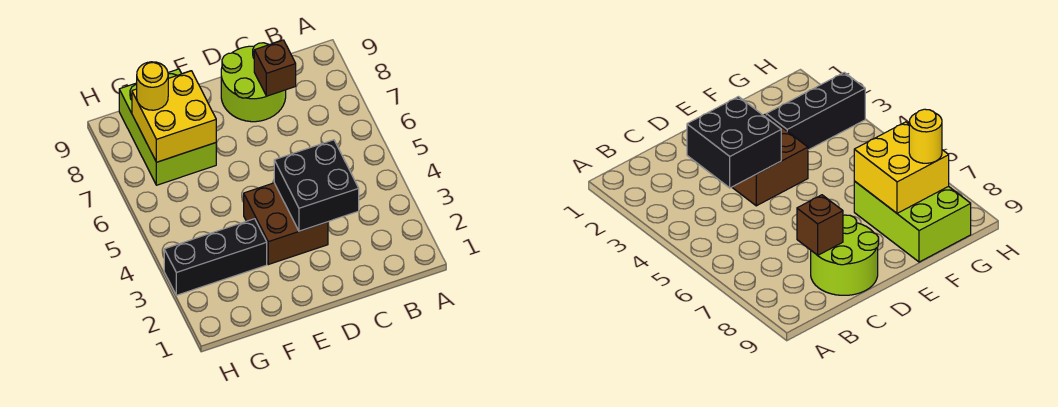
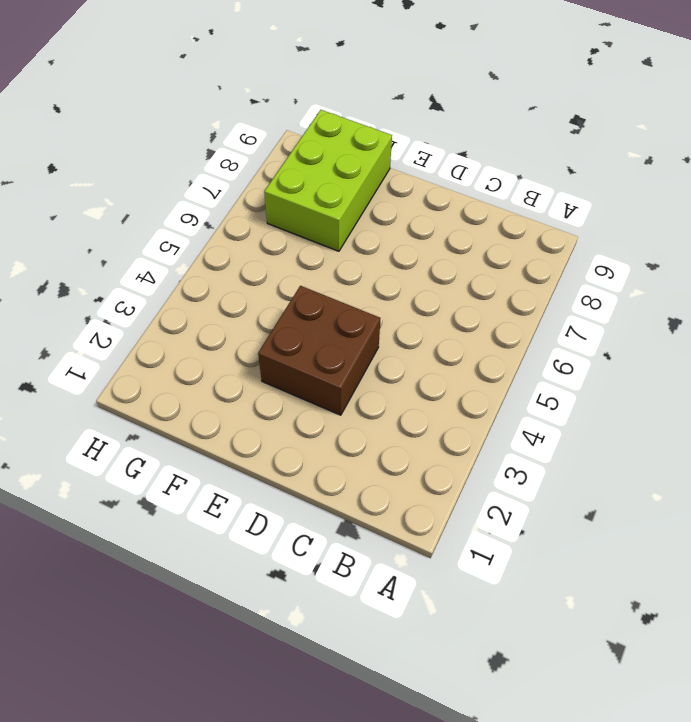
none -> lime round brick C8:D9 level 1
none -> black brick F3:H3 level 1

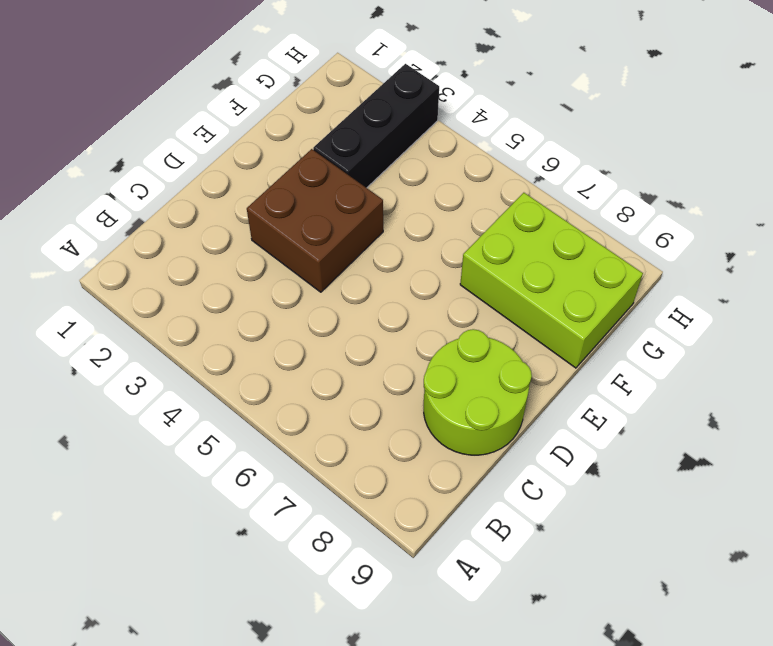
none -> black brick C3:D4 level 2
none -> brown brick C8 level 2

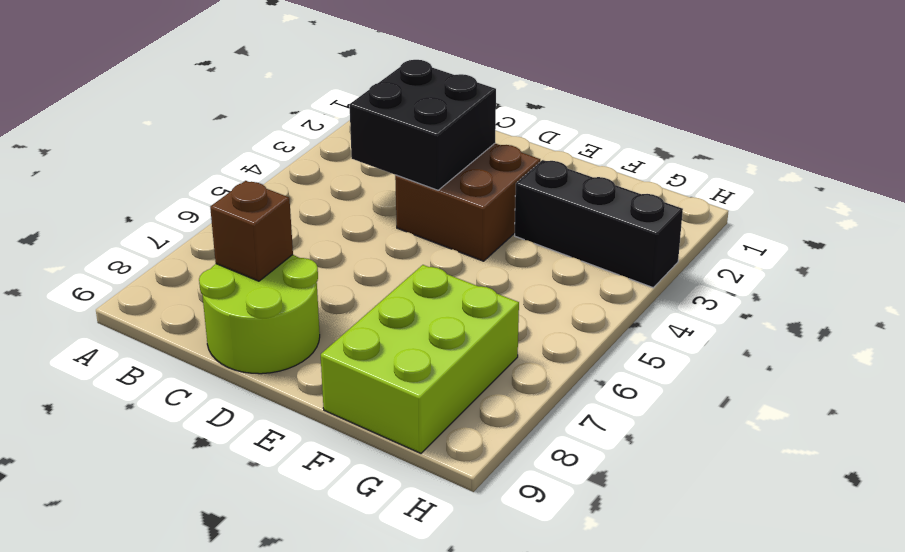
none -> yellow brick F7:G8 level 2
none -> yellow round brick G8 level 3

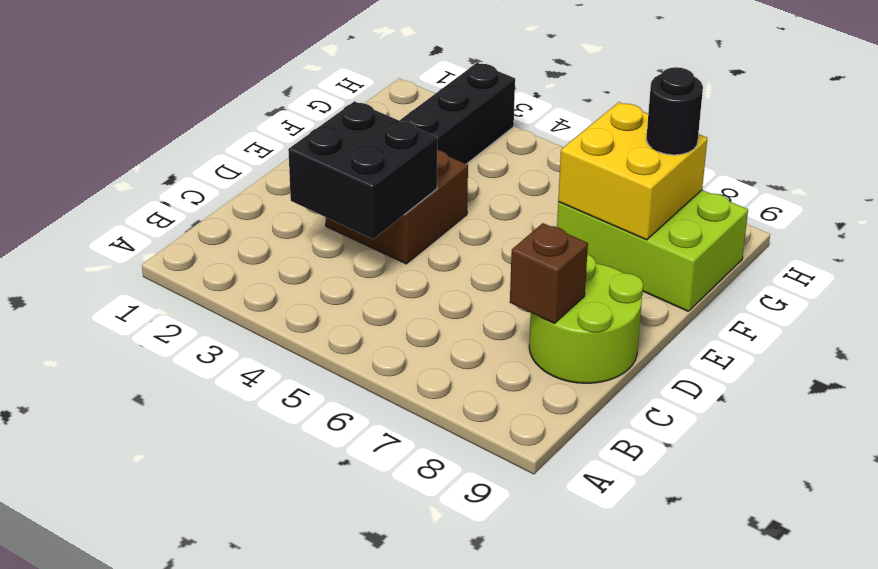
black round brick G8 level 3 -> yellow round brick G8 level 3

